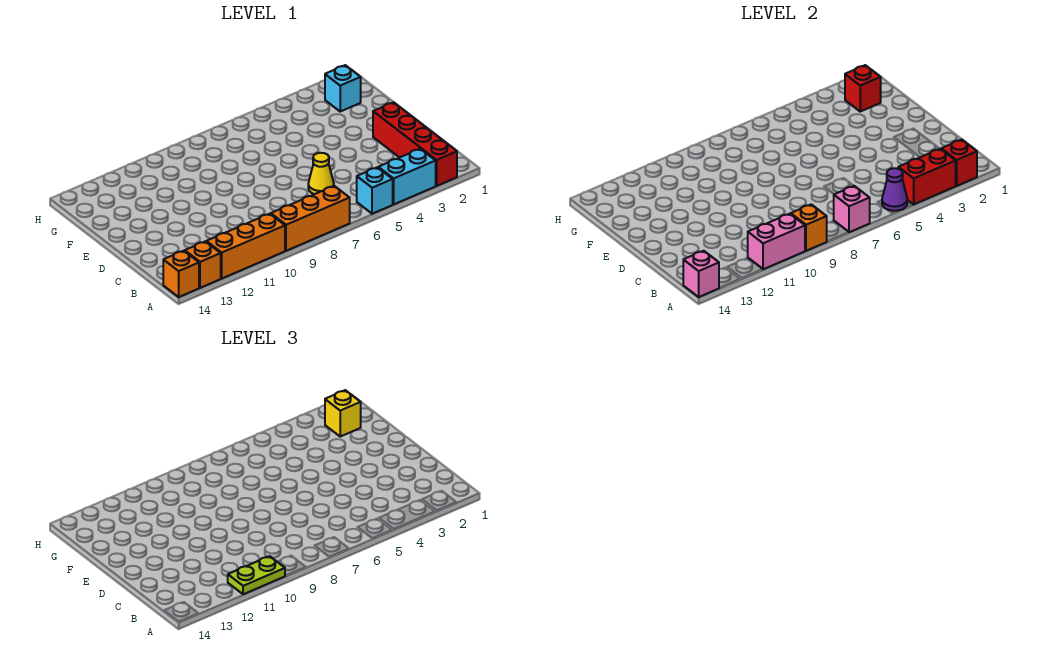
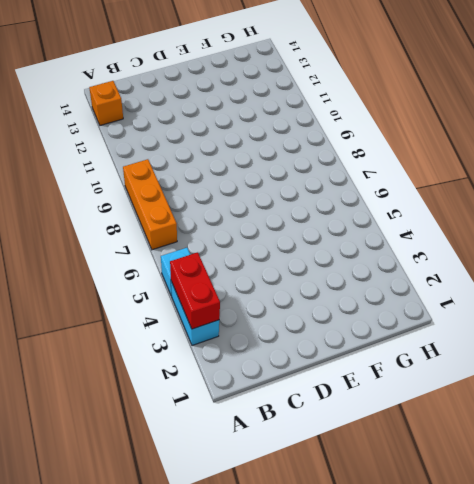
none -> red brick A2:D2 level 1
none -> orange brick A10:A12 level 1
none -> orange brick A14 level 1

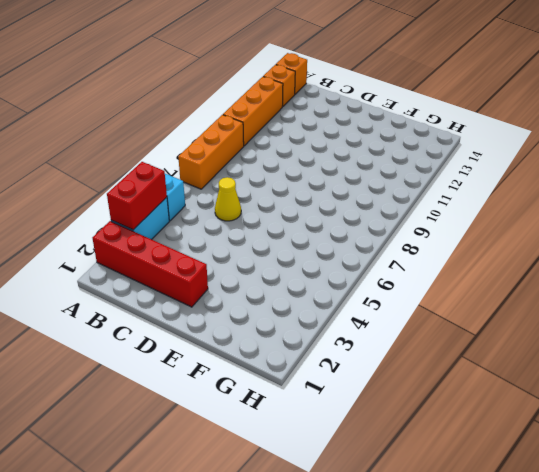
none -> cyan brick G2 level 1
none -> red brick A2 level 2
none -> purple cone A5 level 2

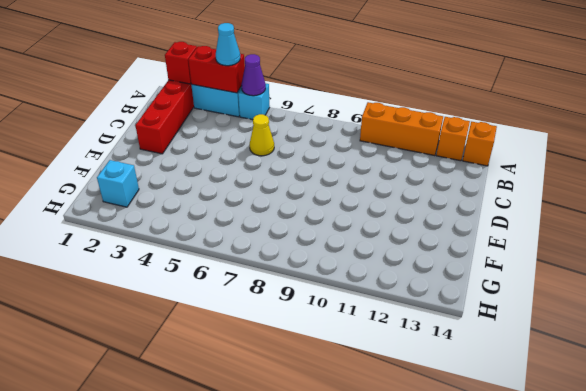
cyan cone A4 level 3 -> none
none -> orange brick A7:A9 level 1
none -> pink brick A7 level 2
none -> orange brick A9 level 2

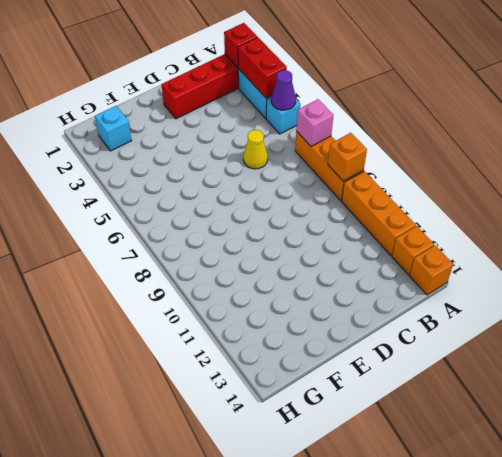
none -> pink brick A10:A11 level 2
none -> pink brick A14 level 2
none -> red brick G2 level 2

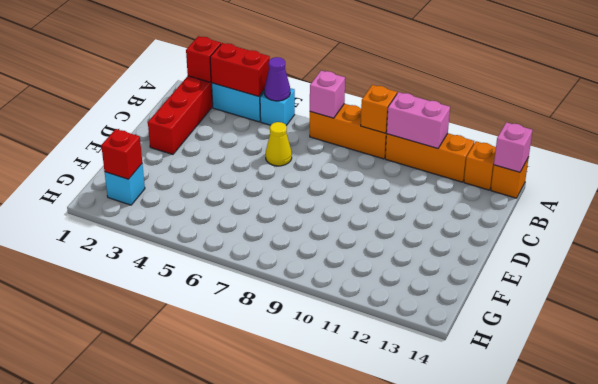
none -> lime plate A10:A11 level 3
none -> yellow brick G2 level 3

